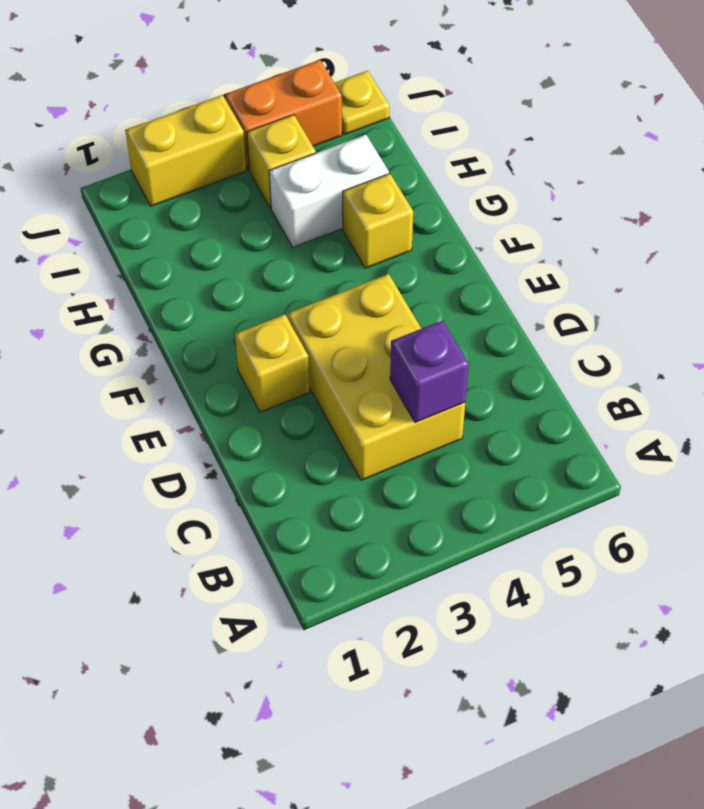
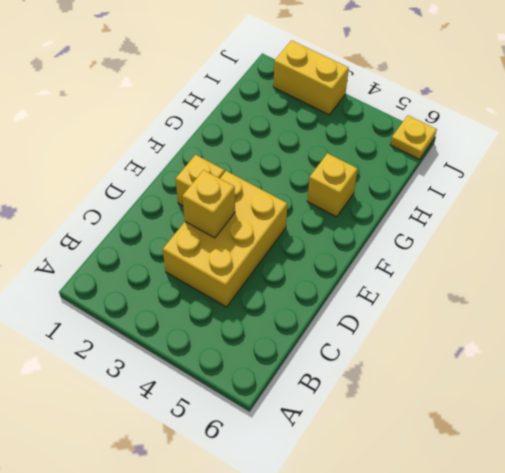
yellow brick D3 level 2 -> yellow brick I4 level 1
none -> white brick H4:H5 level 1
none -> orange brick J4:J5 level 1

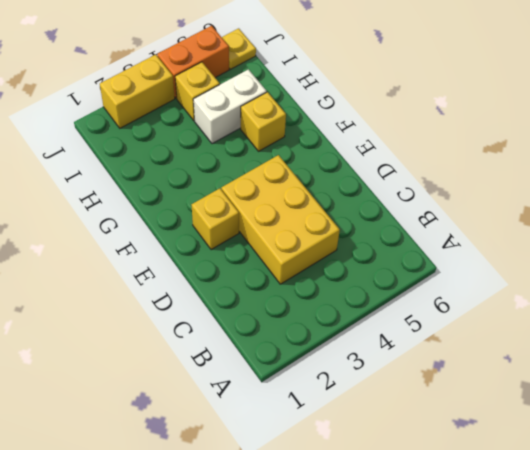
none -> purple brick C4 level 2

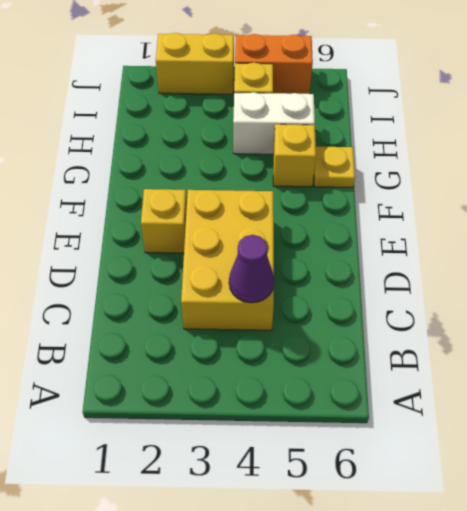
purple cone C4 level 2 -> purple brick C4 level 2
yellow plate G6 level 1 -> yellow plate J6 level 1

